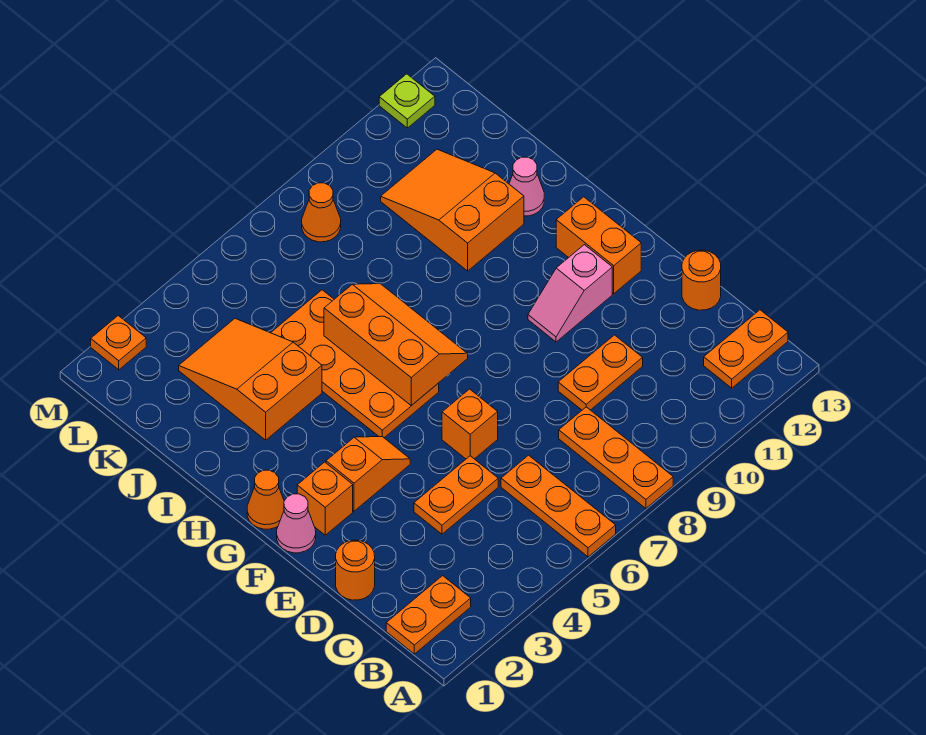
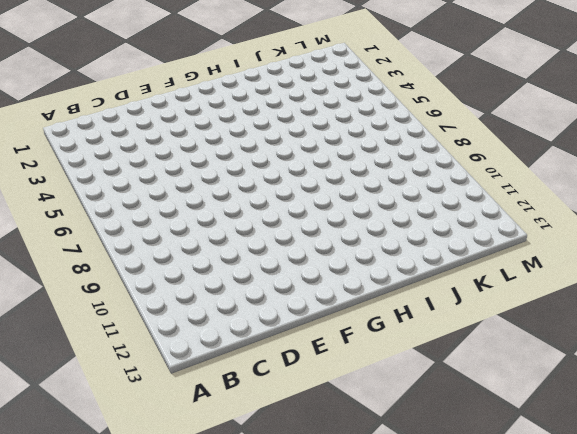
none -> orange plate A6:C6 level 1
none -> orange plate A8:C8 level 1
none -> orange plate B1:B2 level 1

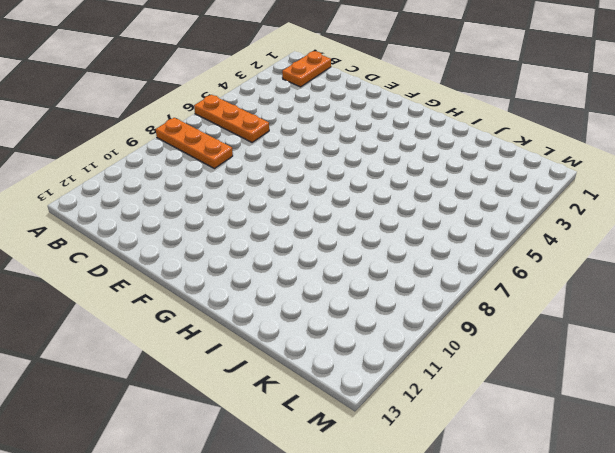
none -> orange plate B12:B13 level 1
none -> orange round brick D1 level 1
none -> orange plate D4:D5 level 1

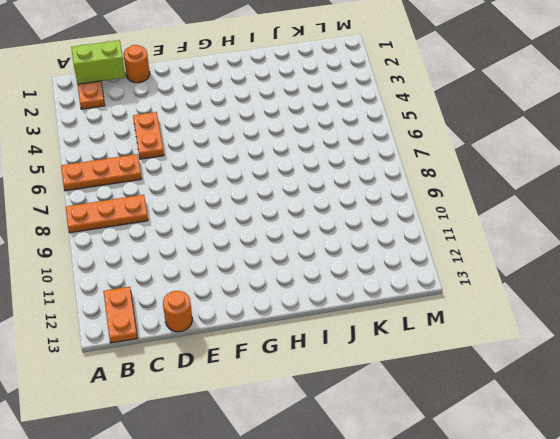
lime brick B1:C1 level 2 -> none
none -> orange plate D9:D10 level 1
none -> orange brick E6 level 1
none -> pink cone F1 level 1

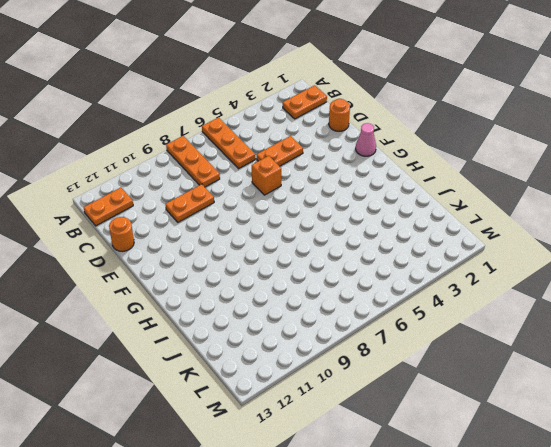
none -> orange brick F2 level 1
none -> orange slope F3:F4 level 1 top 3
none -> pink slope F10:F11 level 1 top 11

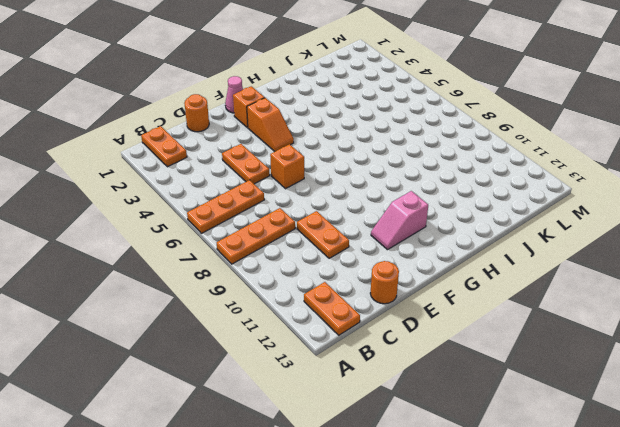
pink slope F11:G11 level 1 top G -> pink slope F10:F11 level 1 top 11
none -> orange brick F12:G12 level 1
none -> orange cone G1 level 1
none -> orange plate G5:J6 level 1

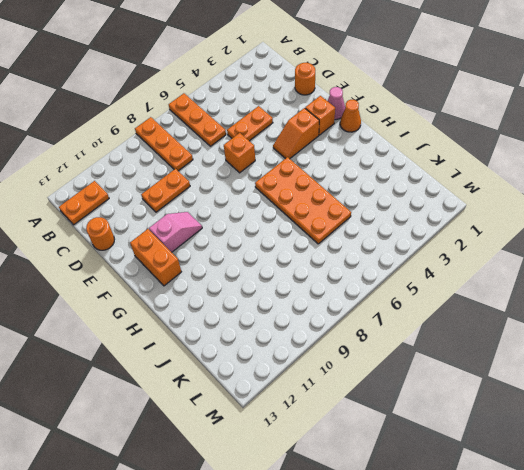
none -> orange plate B1:B2 level 1
none -> orange slope I3:K4 level 1 top I
none -> orange slope I10:K11 level 1 top I

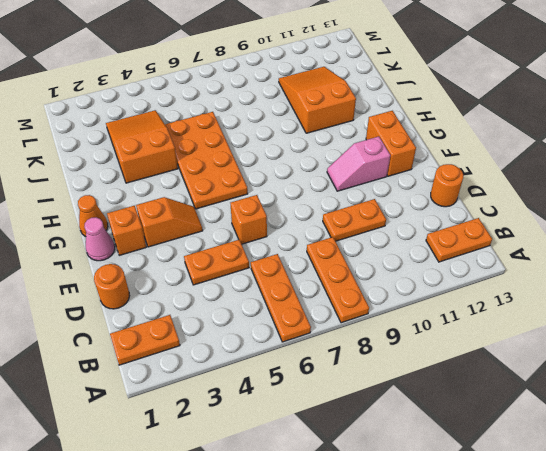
none -> pink cone I12 level 1
none -> orange cone L8 level 1
none -> orange plate M2 level 1

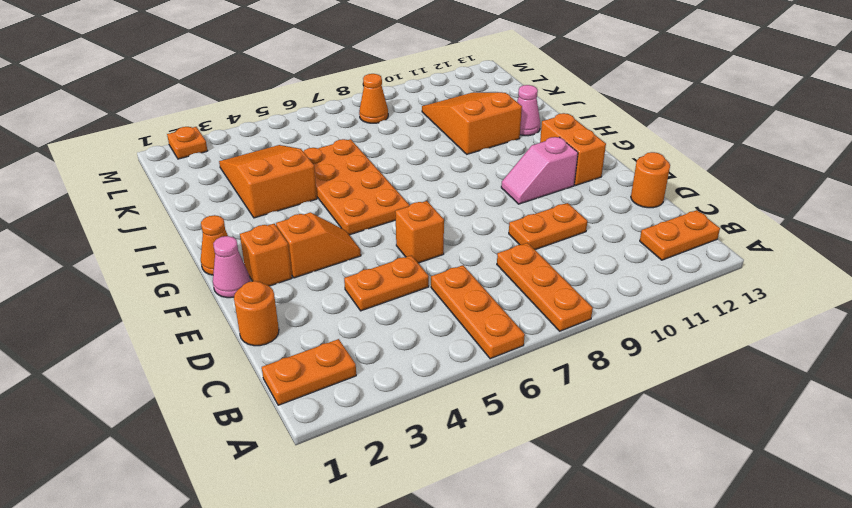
none -> lime plate M12 level 1
none -> orange slope G6:I7 level 2 top 6

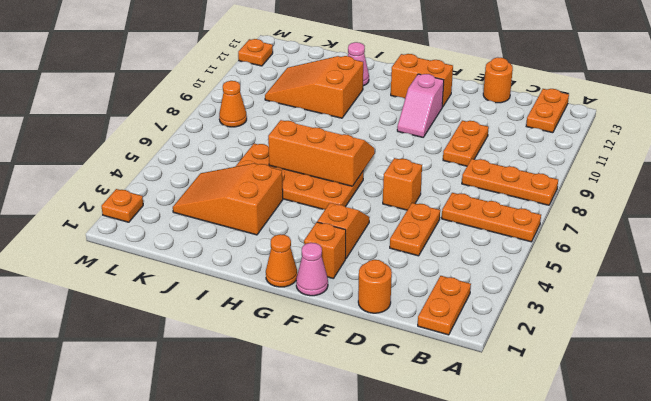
orange plate M12 level 1 -> lime plate M12 level 1

